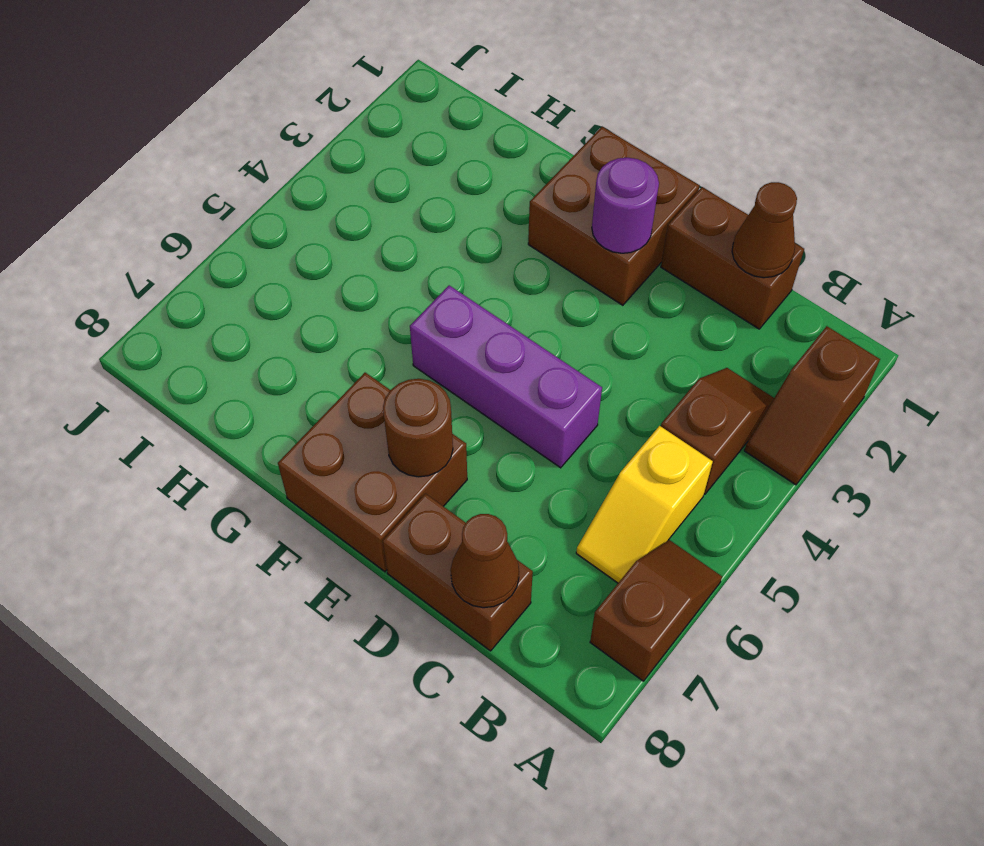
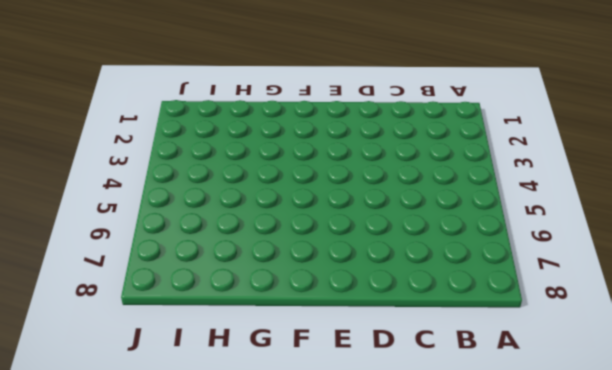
none -> brown slope A2:A3 level 1 top 2
none -> brown slope A6:A7 level 1 top 7
none -> brown slope B3:B4 level 1 top 4

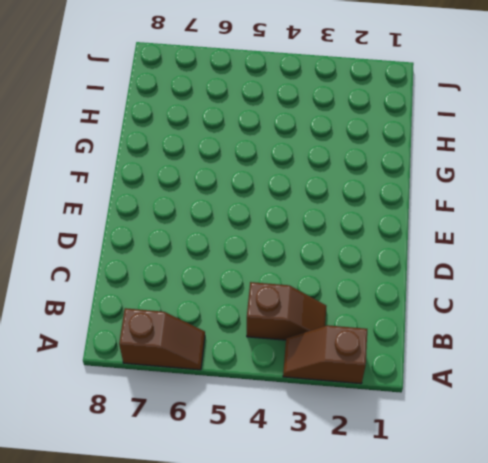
none -> yellow slope B5:B6 level 1 top 5
none -> brown brick C1:D1 level 1
none -> brown brick C8:D8 level 1

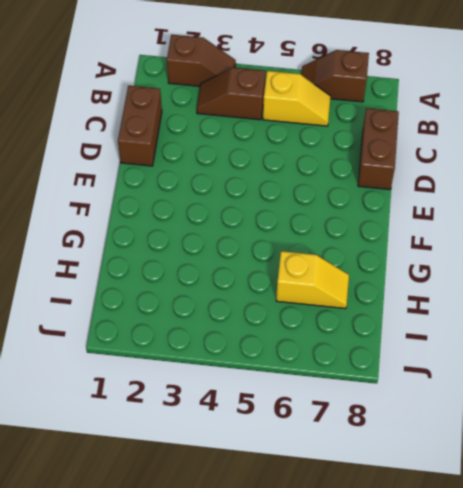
yellow slope H6:H7 level 1 top 6 -> none
none -> purple brick D5:F5 level 1
none -> brown brick E1:F2 level 1
none -> brown brick E7:F8 level 1

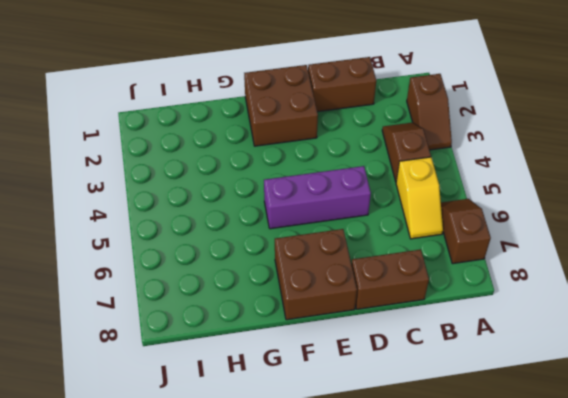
none -> brown cone C1 level 2
none -> brown cone C8 level 2
none -> purple round brick E2 level 2

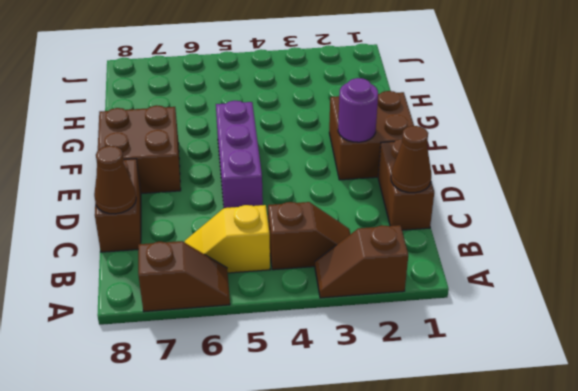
none -> brown round brick E7 level 2

